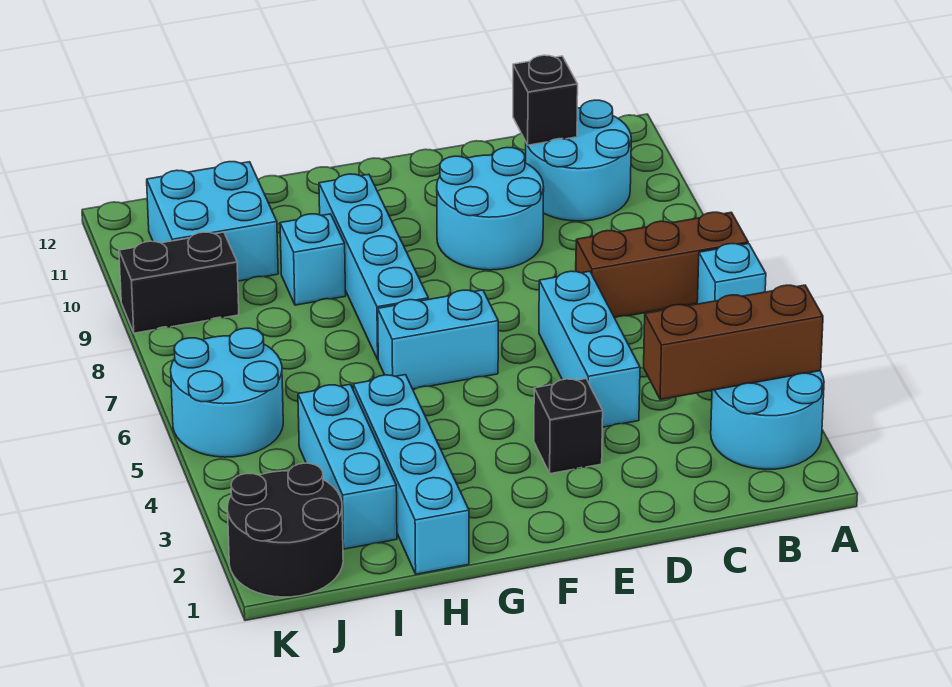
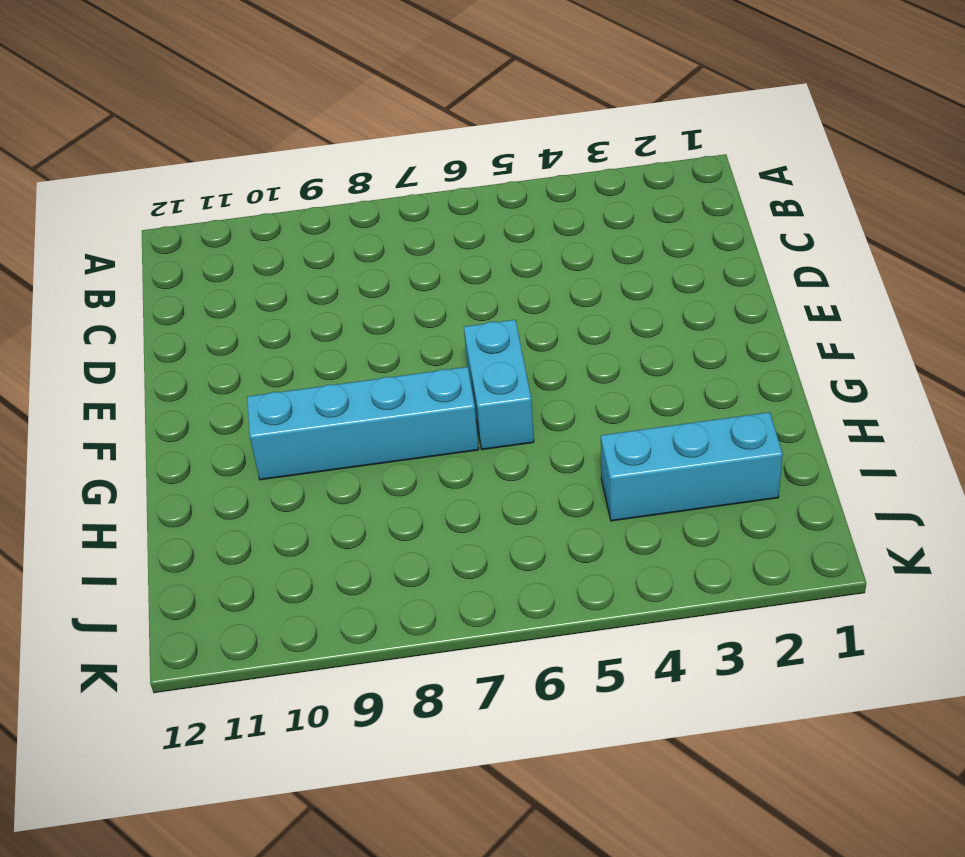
none -> cyan round brick A2:B3 level 1
none -> cyan brick A6 level 1
none -> brown brick A7:C7 level 1

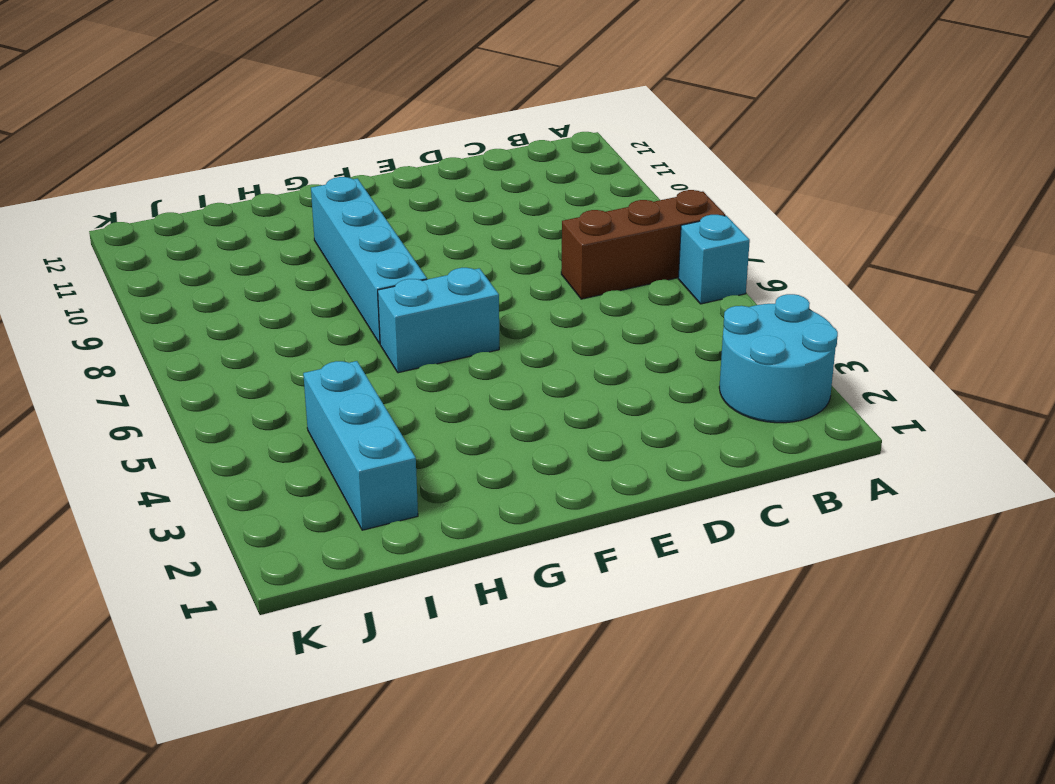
none -> cyan round brick B10:C11 level 1
none -> cyan brick D4:D6 level 1
none -> cyan round brick D9:E10 level 1

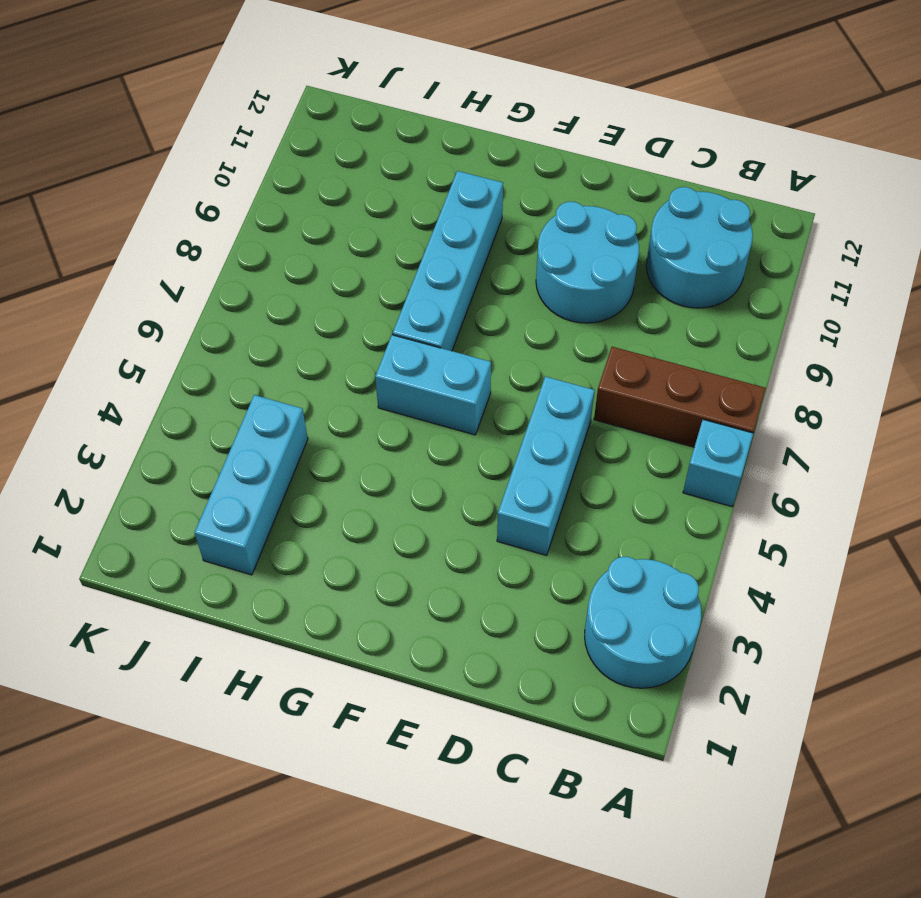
none -> black brick E3 level 1
none -> cyan brick H1:H4 level 1
none -> cyan brick H9 level 1

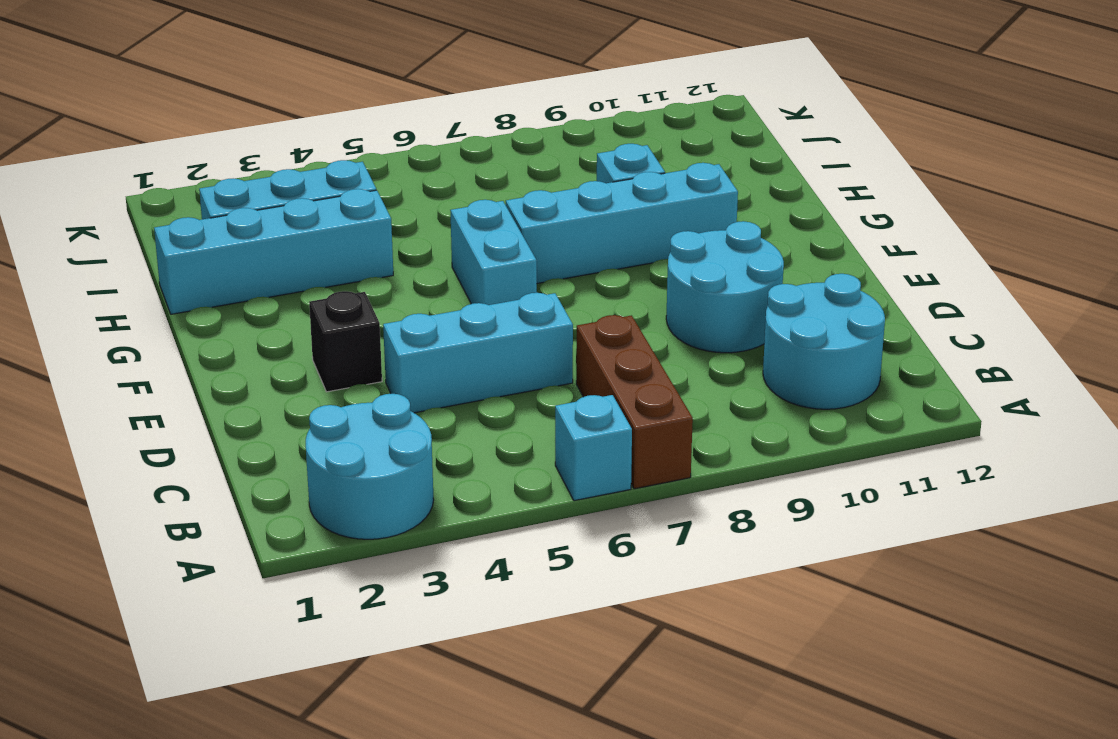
none -> cyan brick I10:J11 level 1
none -> black round brick J1:K2 level 1
none -> cyan round brick J5:K6 level 1

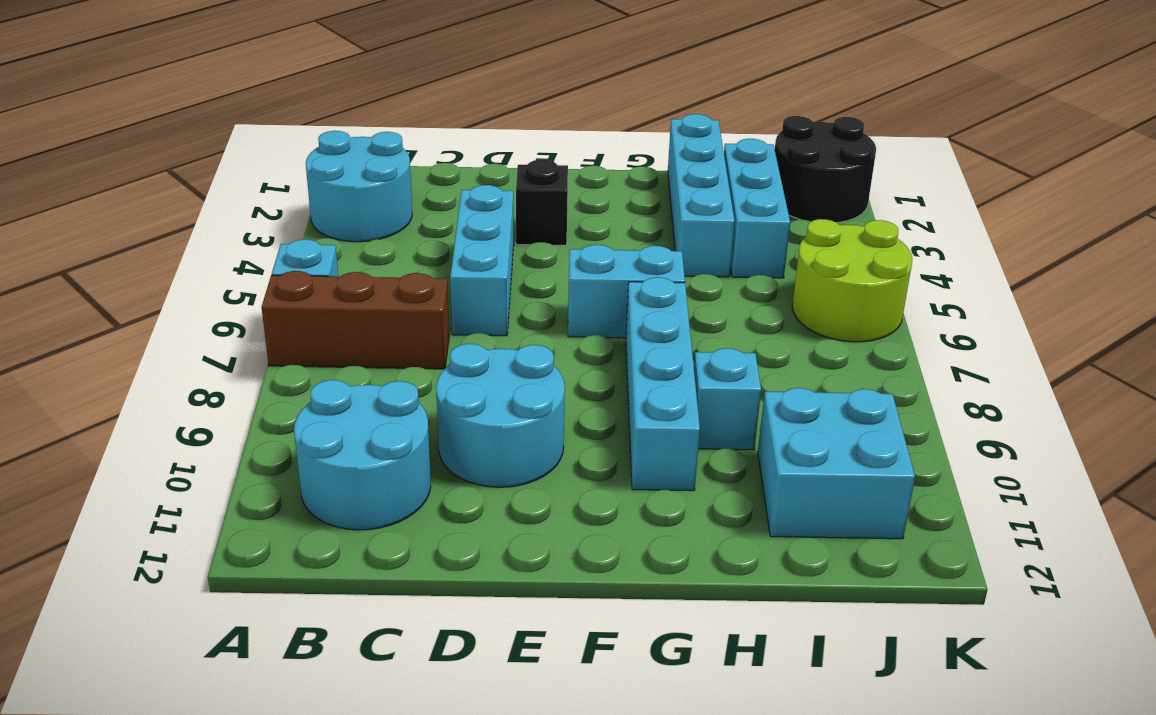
lime round brick J5:K6 level 1 -> cyan round brick J5:K6 level 1
none -> black brick J9:K9 level 1
none -> brown brick A3:C3 level 2
none -> black brick C11 level 2

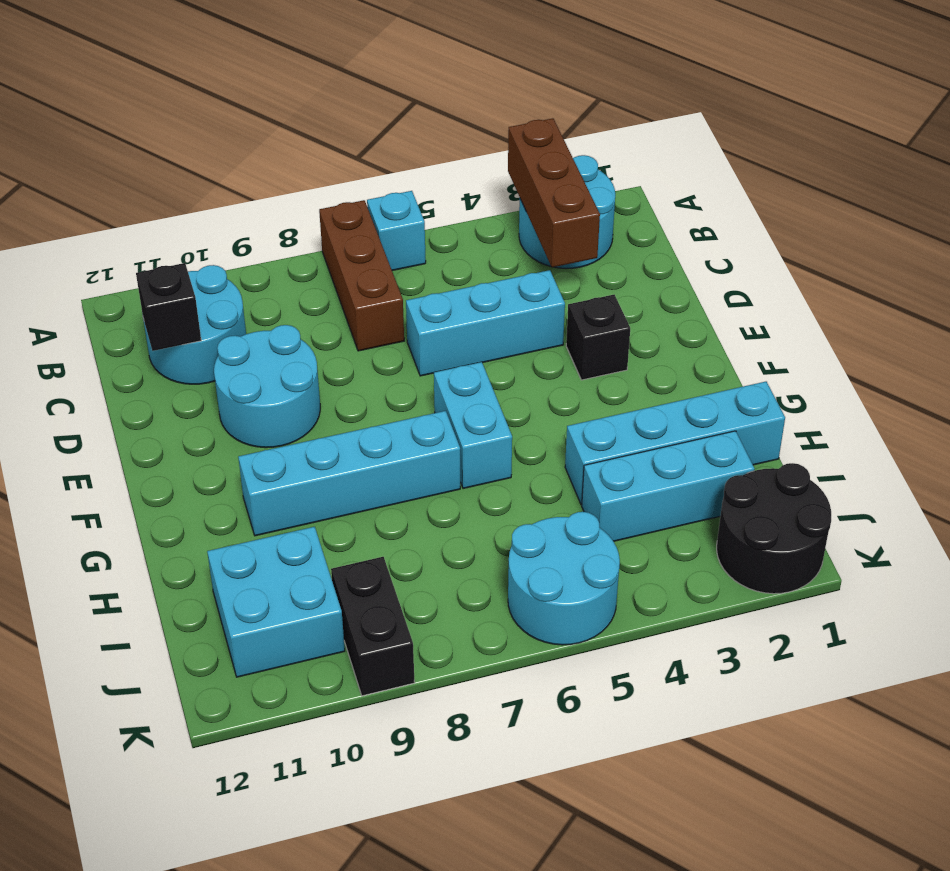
none -> cyan brick H9 level 1

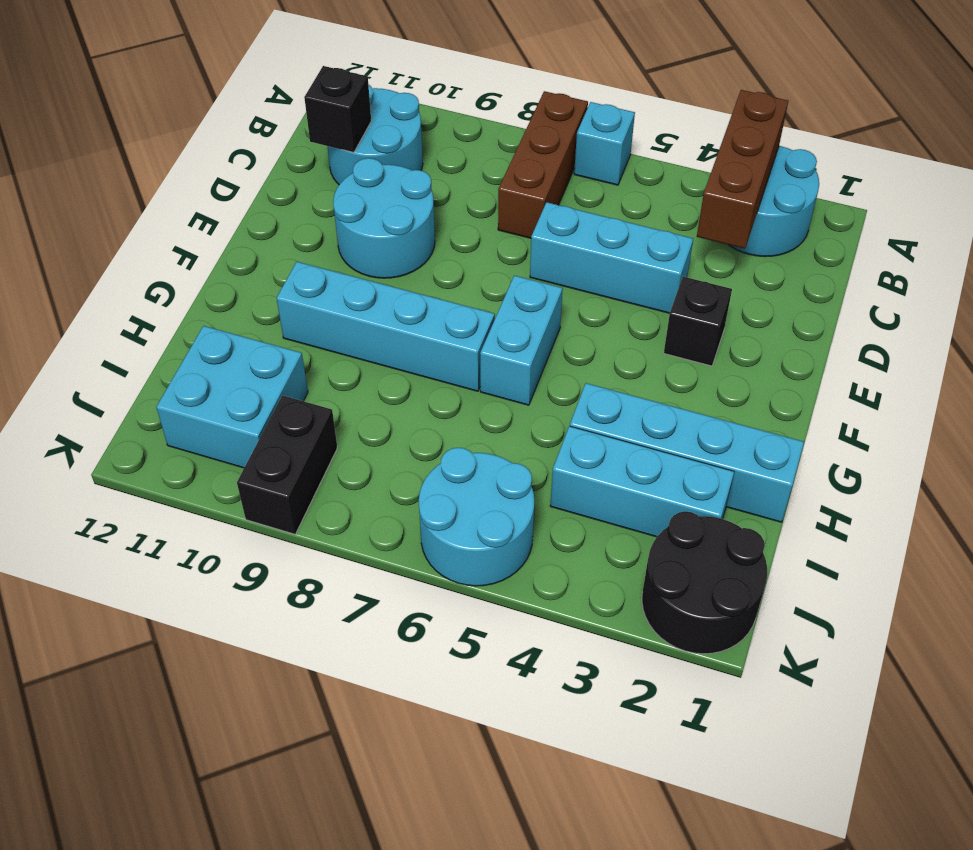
none -> cyan brick H9 level 1

